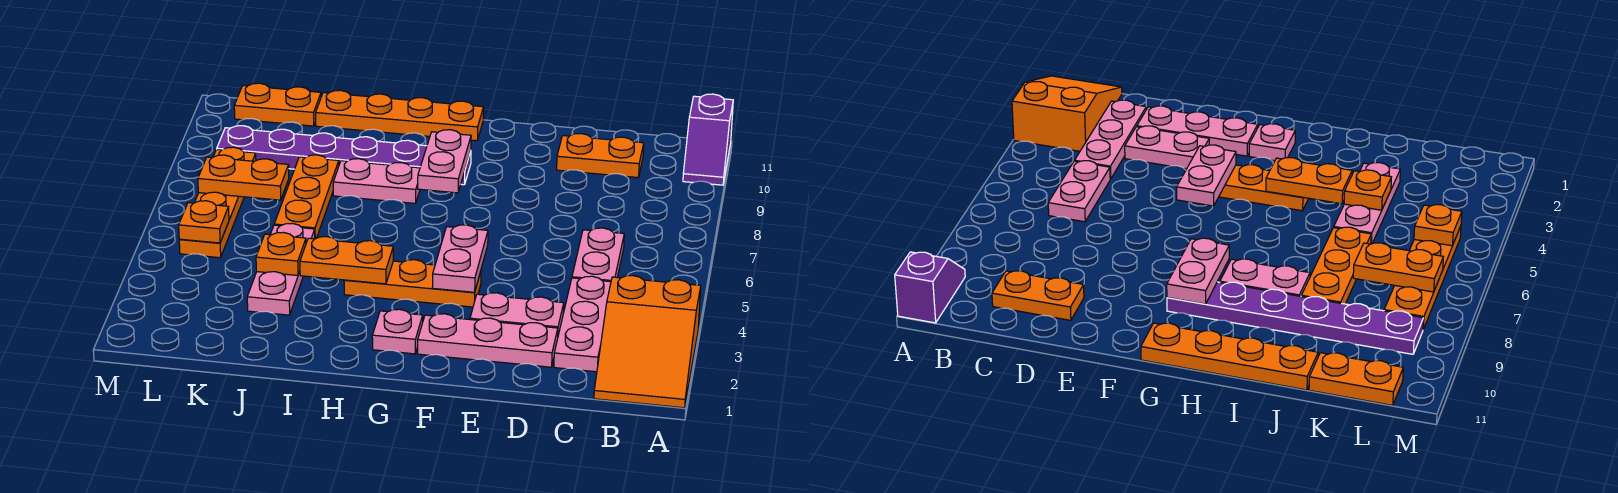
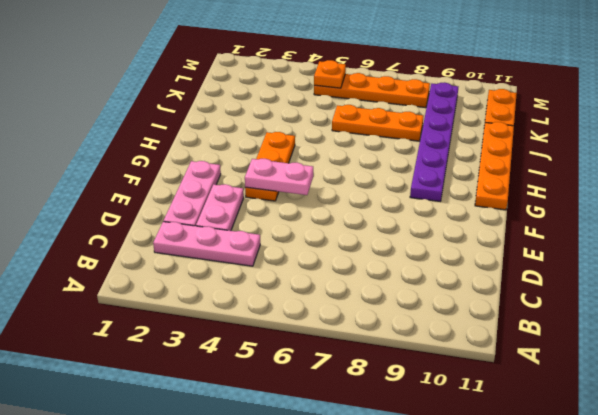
none -> orange slope A1:B3 level 1 top 3
none -> purple slope A10:A11 level 1 top 11
none -> pink plate C5:C6 level 1

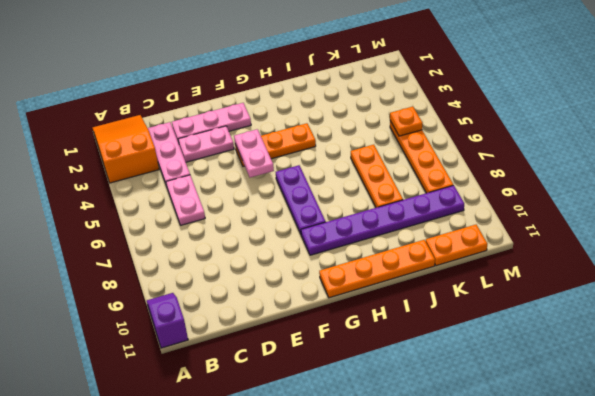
purple plate G6:G8 level 1 -> none
none -> orange plate C10:D10 level 1
none -> pink plate G2 level 1
none -> pink plate H8:I8 level 1

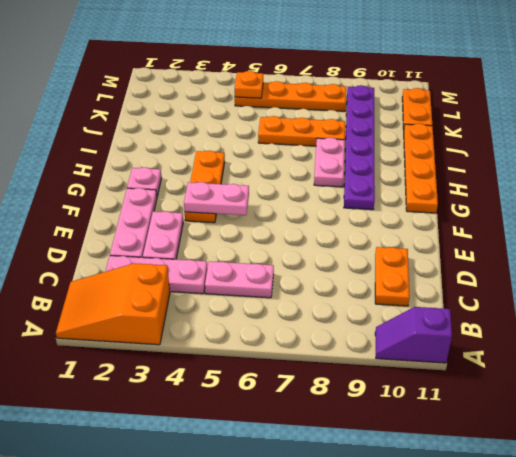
none -> pink plate J3:J5 level 1
none -> pink plate G8:G9 level 2
none -> orange plate H4:I4 level 2

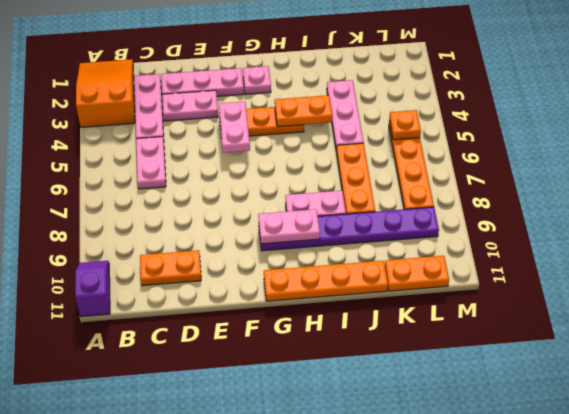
pink plate G9:H9 level 2 -> pink plate G8:G9 level 2
none -> orange plate J4 level 2
none -> orange plate K7:L7 level 2

